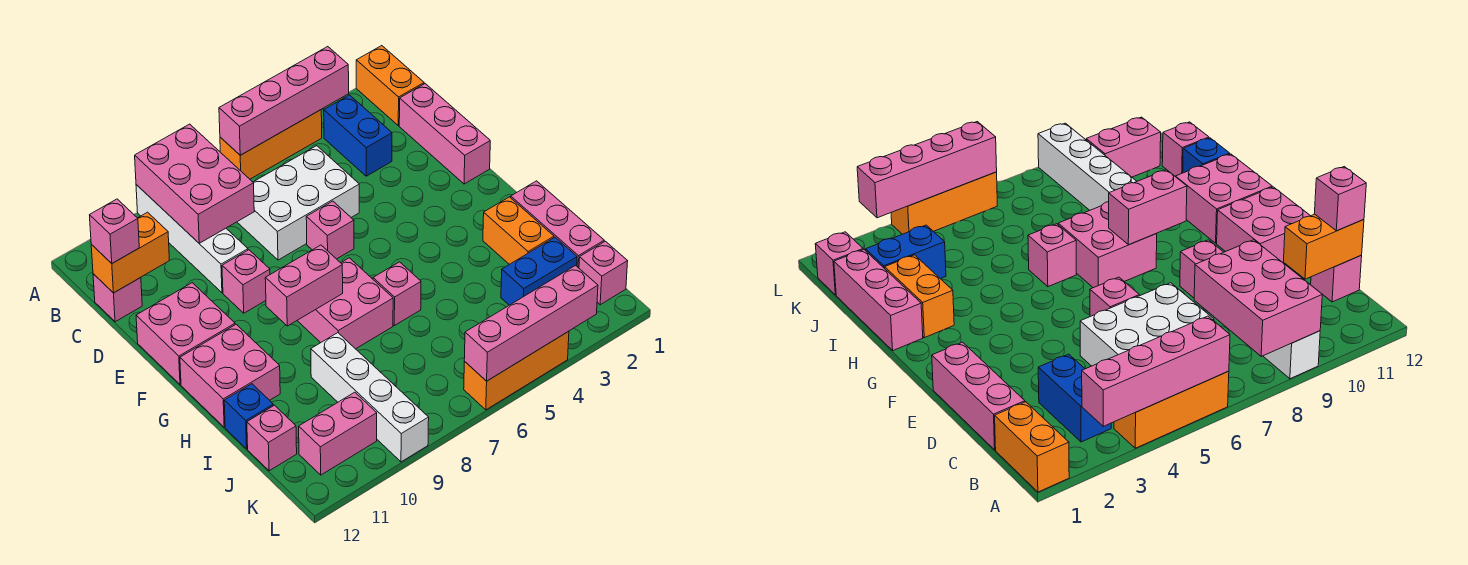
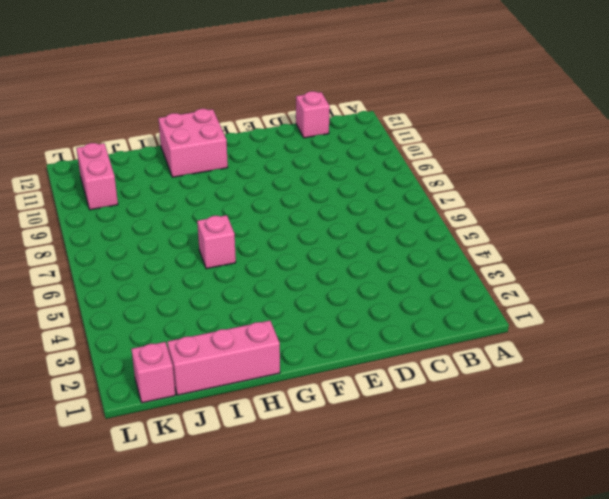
none -> orange brick A1:B1 level 1
none -> orange brick A4:A6 level 1
none -> white brick A9:D9 level 1

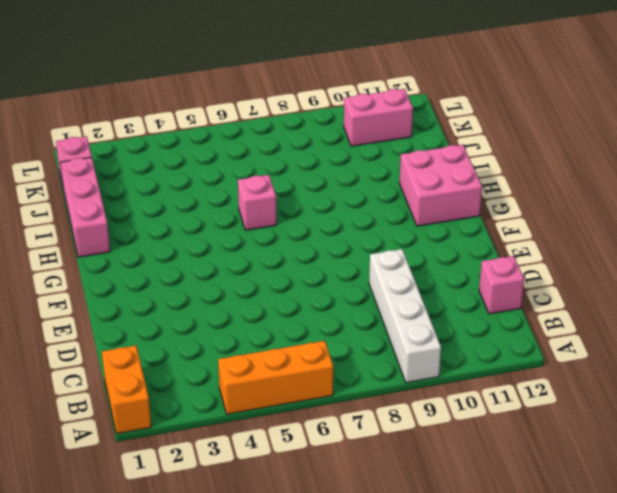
none -> blue brick B3:C3 level 1
none -> pink brick C1:E1 level 1
none -> white brick C5:D7 level 1

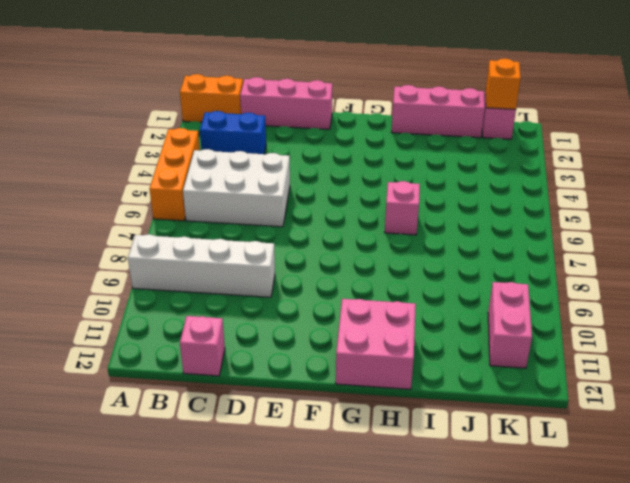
white brick B5:D6 level 1 -> white brick C5:D7 level 1
orange brick K1 level 2 -> none
none -> pink brick E6 level 1
none -> pink brick E9 level 1
none -> pink brick E11:F12 level 1

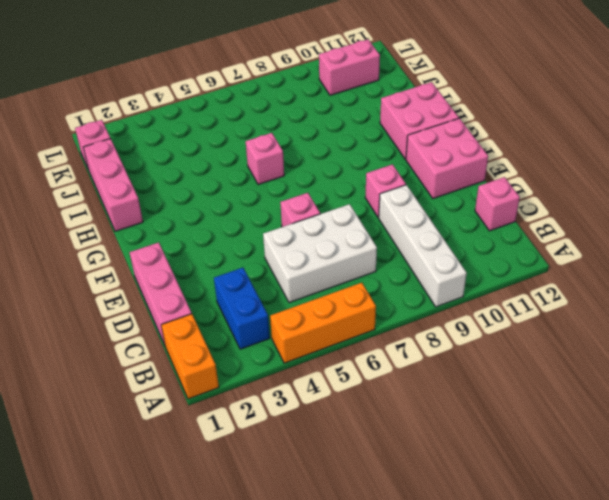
none -> pink brick G7:H8 level 1
none -> orange brick H2:I2 level 1
none -> white brick I9:L9 level 1

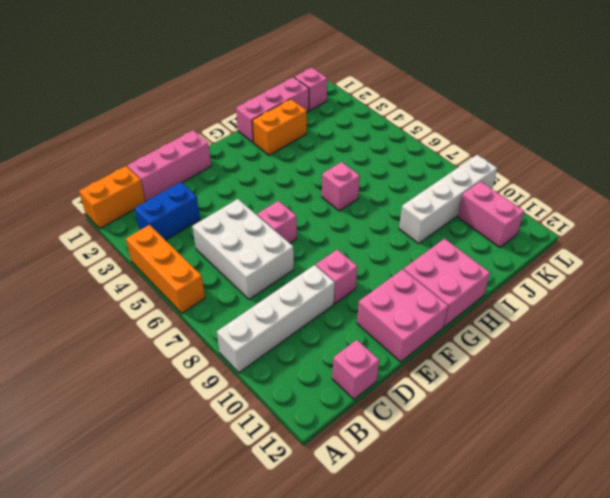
none -> pink brick G7:H8 level 1
none -> blue brick I12 level 1
none -> blue brick J2:J3 level 1

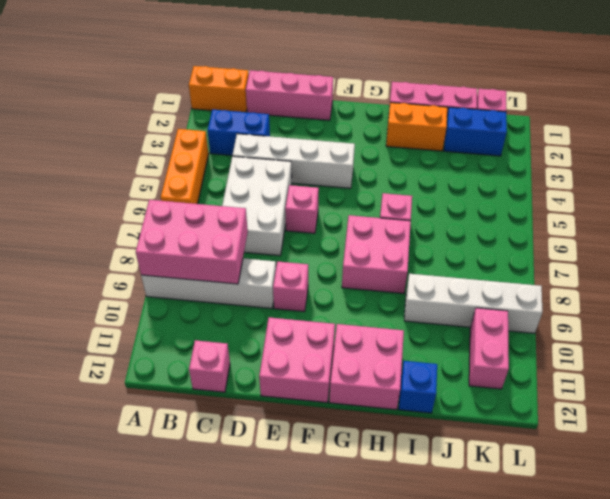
white brick C4:F4 level 1 -> none
blue brick J2:K2 level 1 -> blue brick J2:J3 level 1
none -> pink brick J12 level 1
none -> orange brick L4:L6 level 1
none -> pink brick A3:A6 level 2

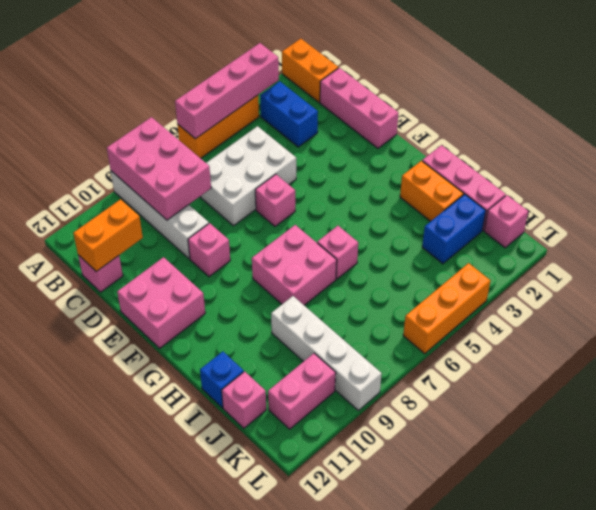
none -> pink brick G11:H12 level 1
none -> pink brick G8:G9 level 2
none -> pink brick L3:L6 level 2

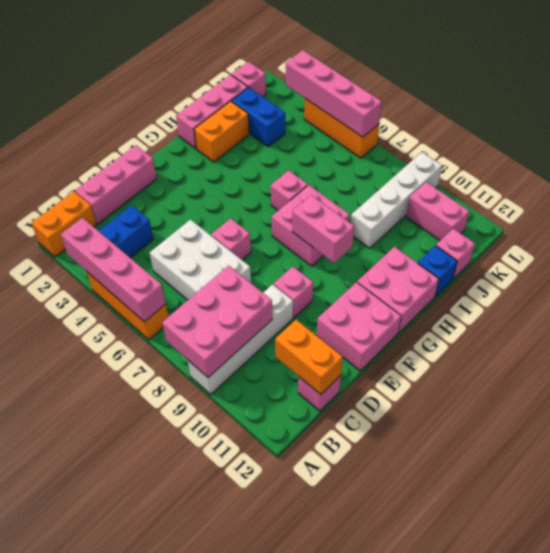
none -> pink brick C12 level 3

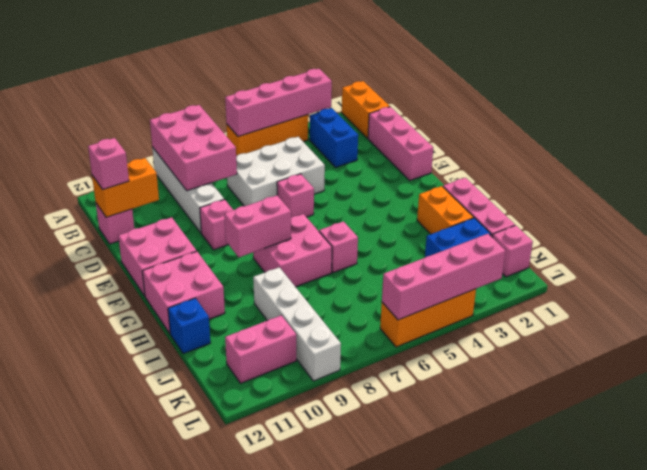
none -> pink brick J12 level 1

